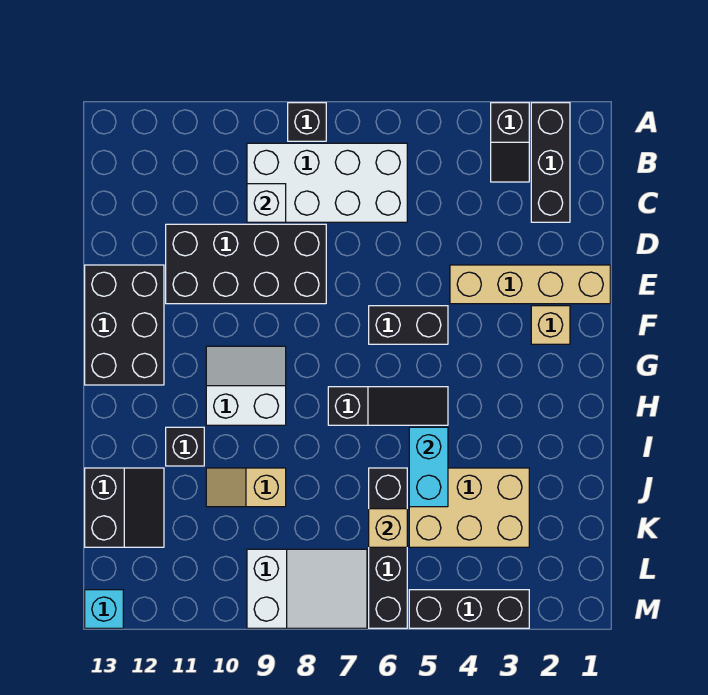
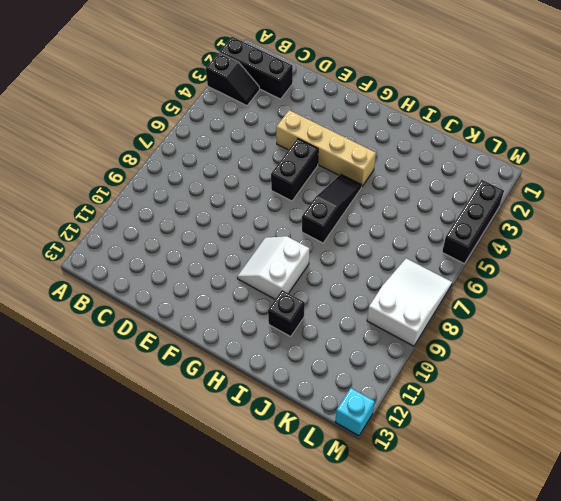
tan brick E4:H4 level 1 -> tan brick E1:E4 level 1
none -> black brick A8 level 1
none -> white brick B6:C9 level 1
none -> black brick D8:E11 level 1

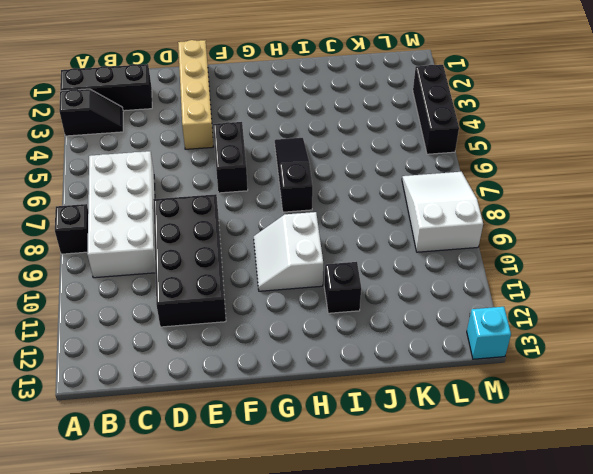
none -> black brick E12:G13 level 1
none -> tan brick F2 level 1
none -> tan brick J3:K5 level 1

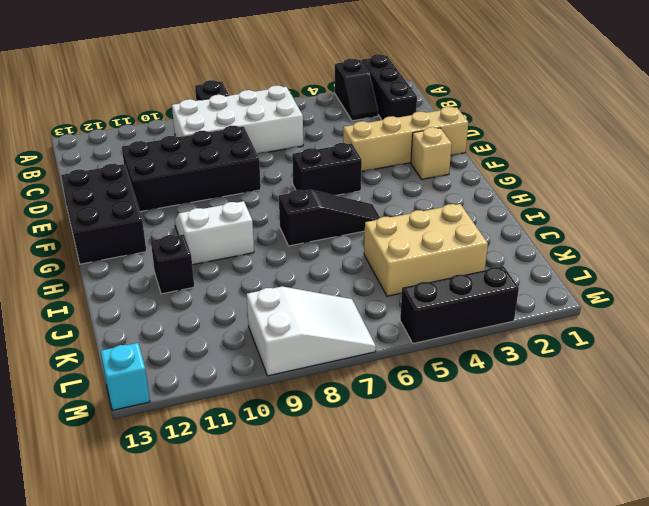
none -> black brick J6:M6 level 1
none -> tan slope J9:J10 level 1 top 9
none -> black slope J12:K13 level 1 top 13

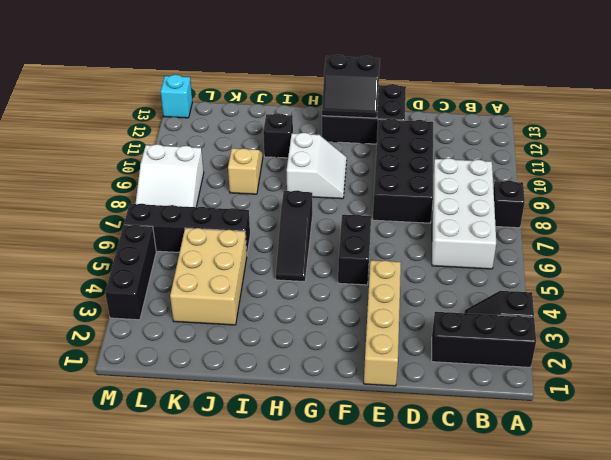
black slope F12:G13 level 2 top 13 -> black slope J12:K13 level 1 top 13
none -> tan brick F2 level 1
none -> white brick C9 level 2
none -> cyan brick I5:J5 level 2

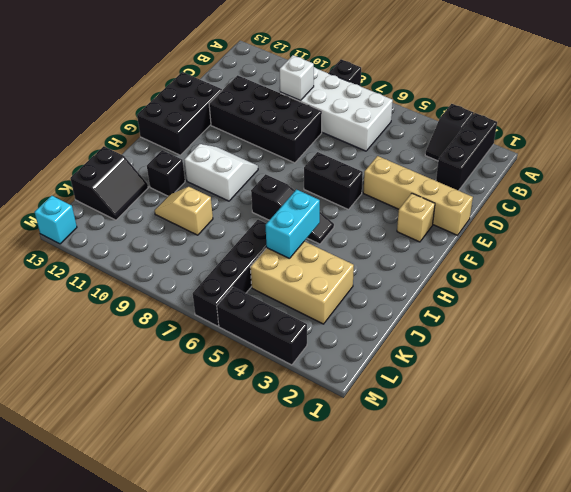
none -> white slope L7:M9 level 1 top 9
none -> tan brick K6 level 2

